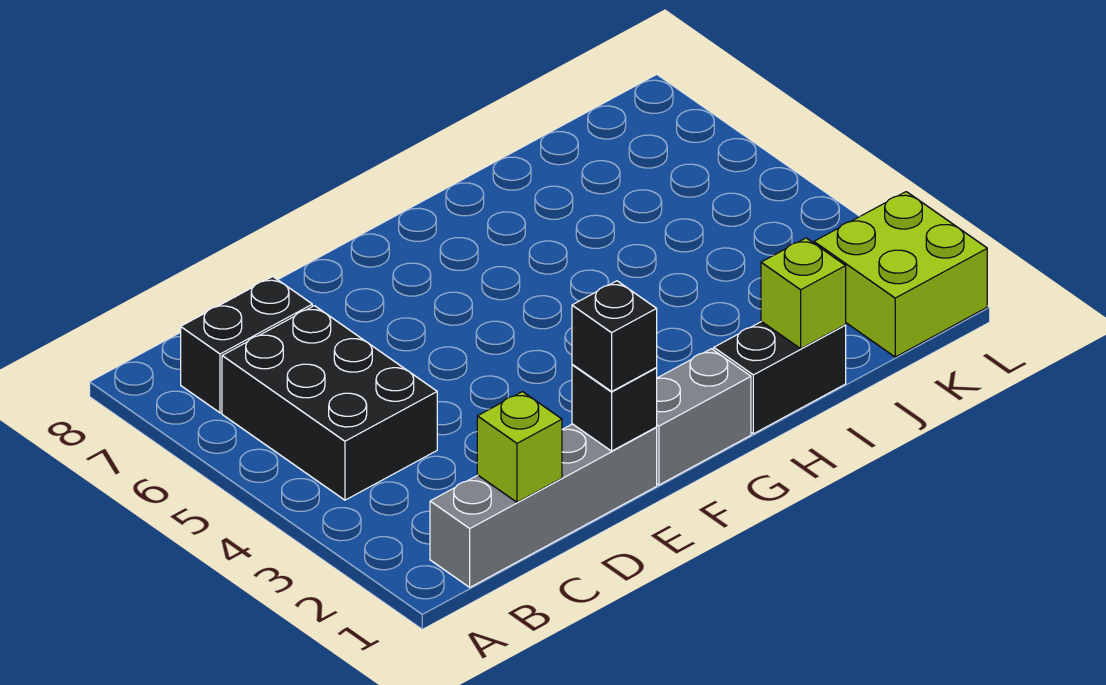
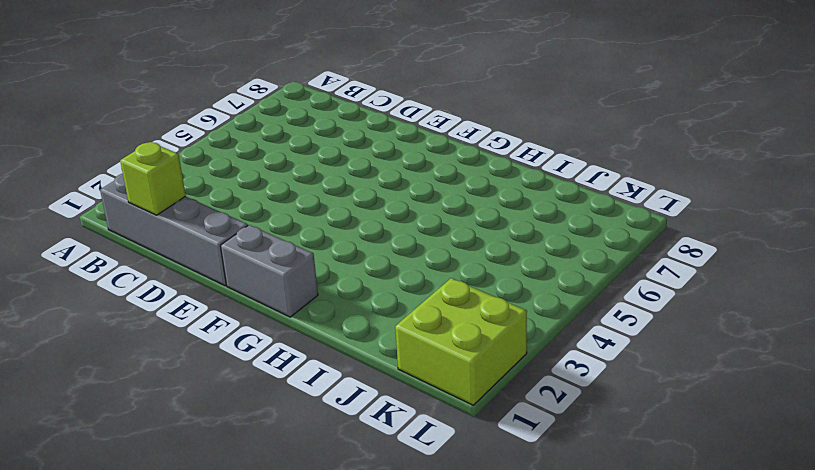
none -> black brick B4:C6 level 1
none -> black brick B7:C7 level 1

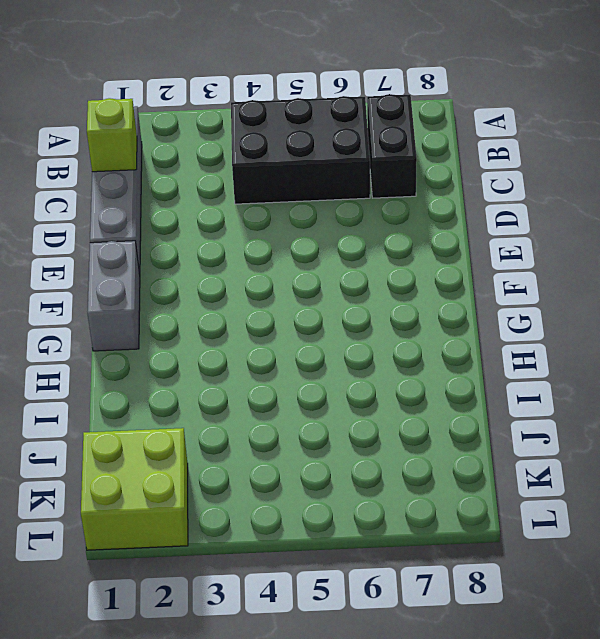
none -> black brick H1:I1 level 1
none -> black brick E1 level 2

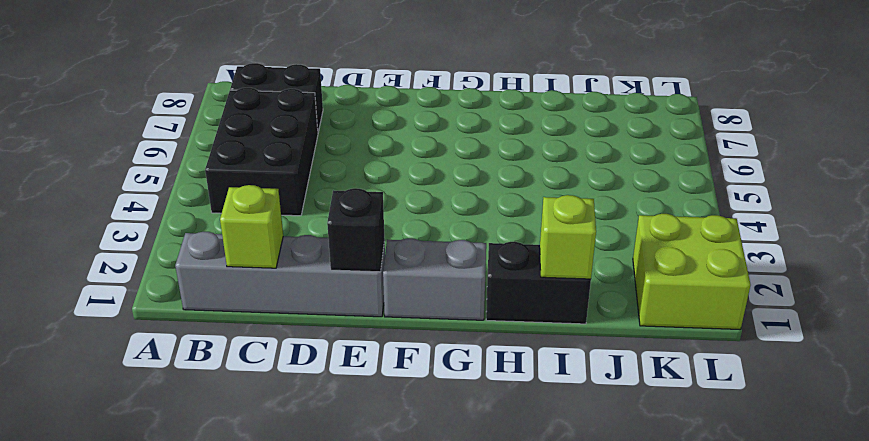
none -> black brick E1 level 3

